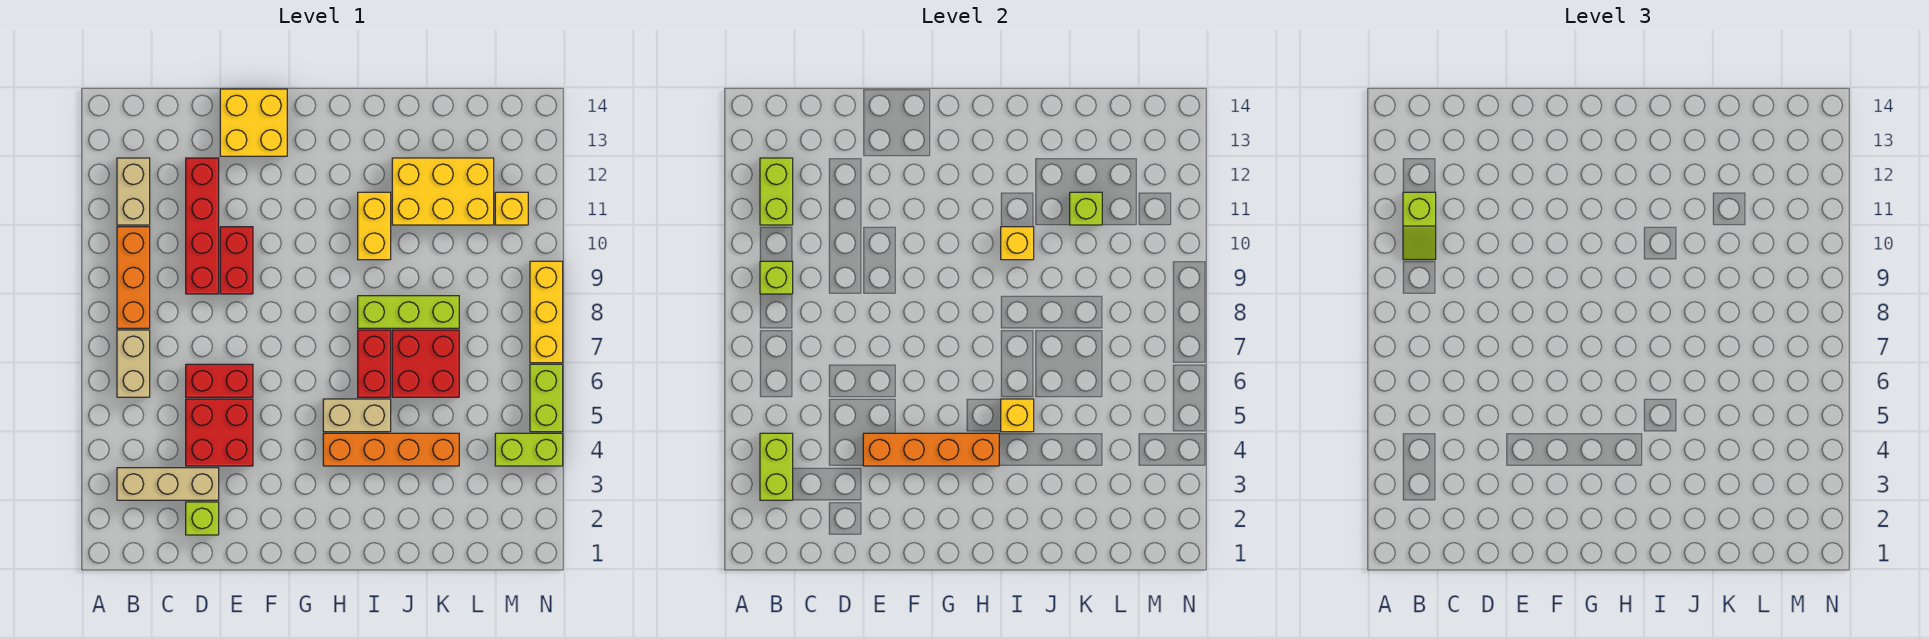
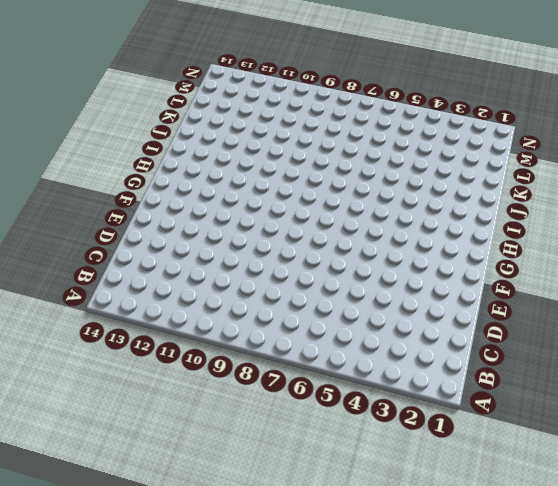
none -> tan brick B3:D3 level 1
none -> tan brick B6:B7 level 1
none -> orange brick B8:B10 level 1

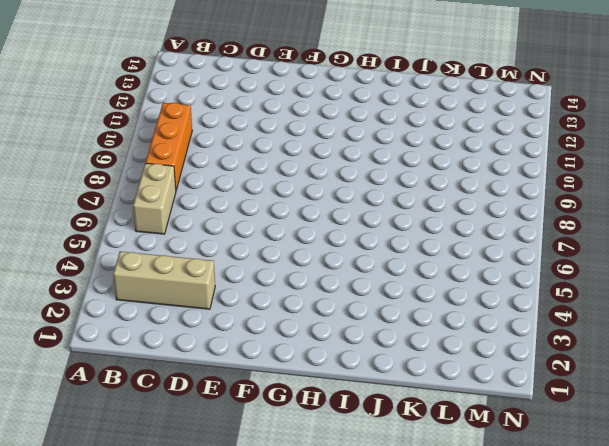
none -> tan brick B11:B12 level 1
none -> lime brick D2 level 1
none -> red brick D4:E5 level 1

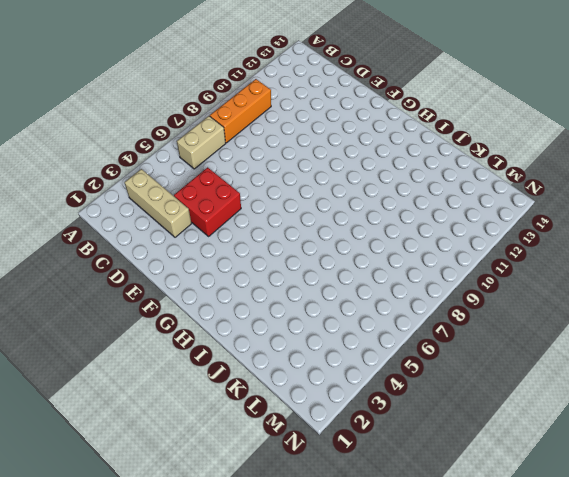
none -> tan brick B11:B12 level 1
none -> lime brick D2 level 1
none -> red brick D6:E6 level 1

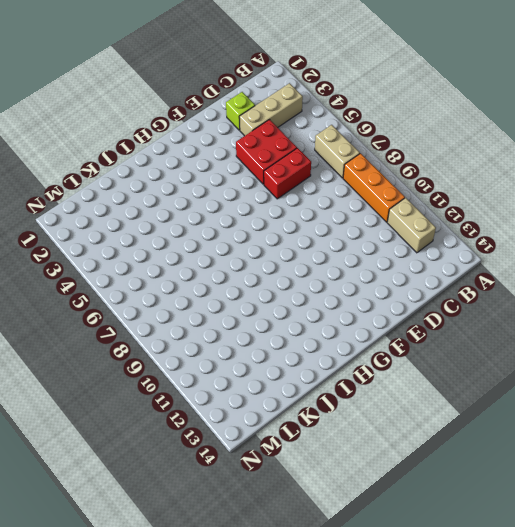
none -> red brick D9:D12 level 1
none -> red brick E9:E10 level 1
none -> yellow brick E13:F14 level 1

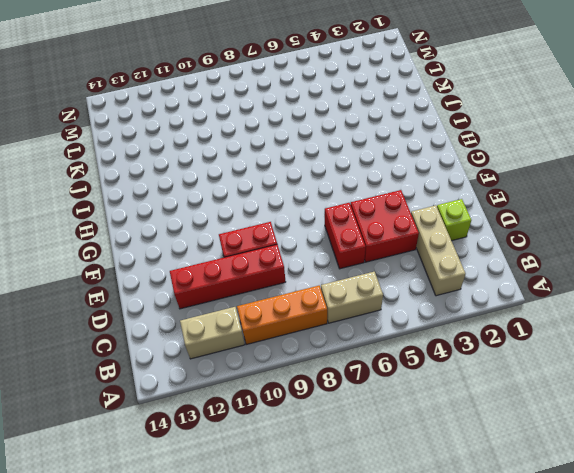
none -> yellow brick E13:F14 level 1
none -> orange brick H4:K4 level 1
none -> tan brick H5:I5 level 1

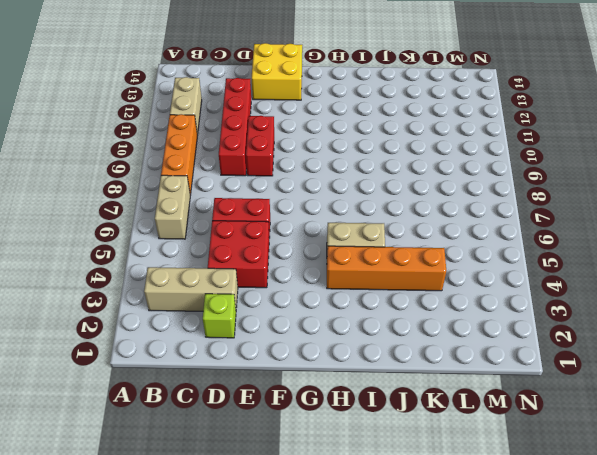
none -> red brick I6:I7 level 1
none -> lime brick I8:K8 level 1
none -> yellow brick I10:I11 level 1

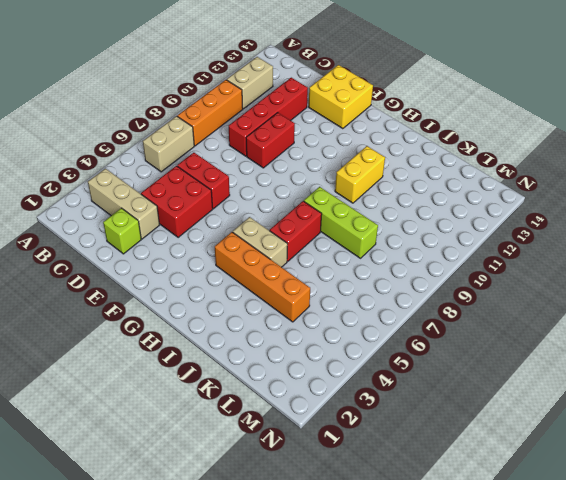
none -> red brick J6:K7 level 1
none -> yellow brick J11:L12 level 1
none -> lime brick M4:N4 level 1

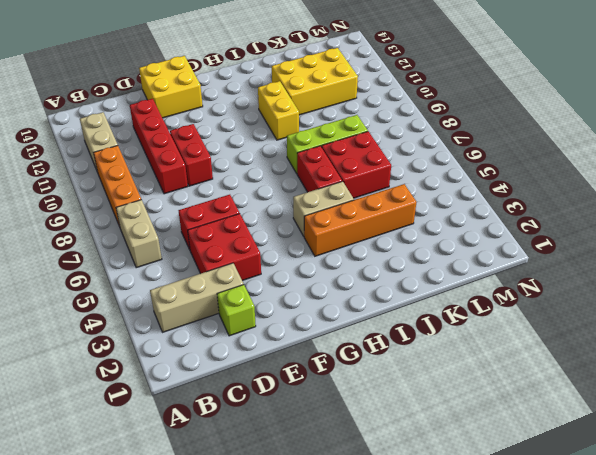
none -> lime brick M4:N4 level 1
none -> yellow brick M11 level 1
none -> lime brick N5:N6 level 1

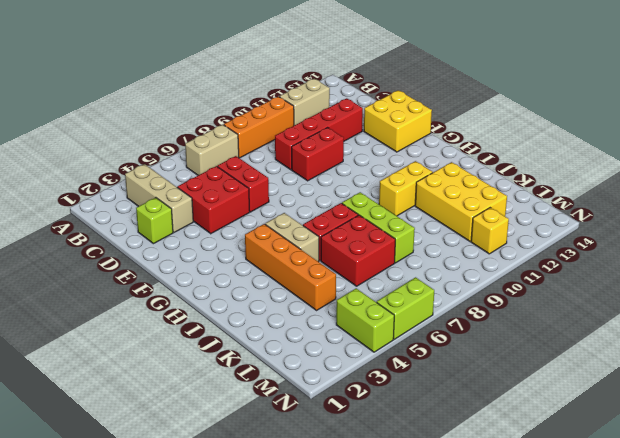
none -> yellow brick N7:N9 level 1
none -> lime brick B3:B4 level 2
none -> lime brick B9 level 2

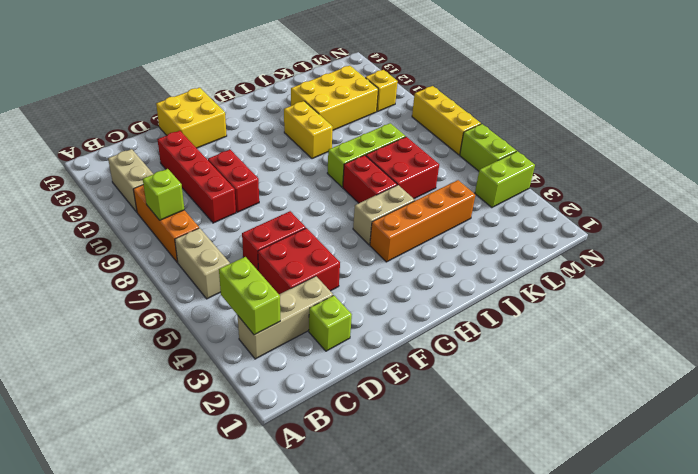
none -> lime brick B11:B12 level 2
none -> orange brick E4:H4 level 2
none -> yellow brick I5 level 2

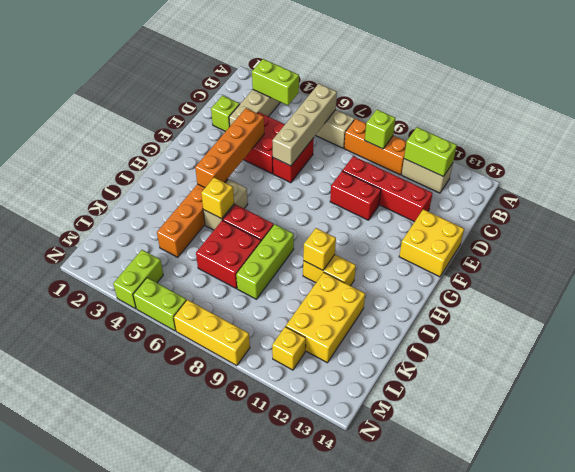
tan brick B6:E6 level 2 -> none
none -> lime brick K11 level 2
none -> lime slope B10:B11 level 3 top 11

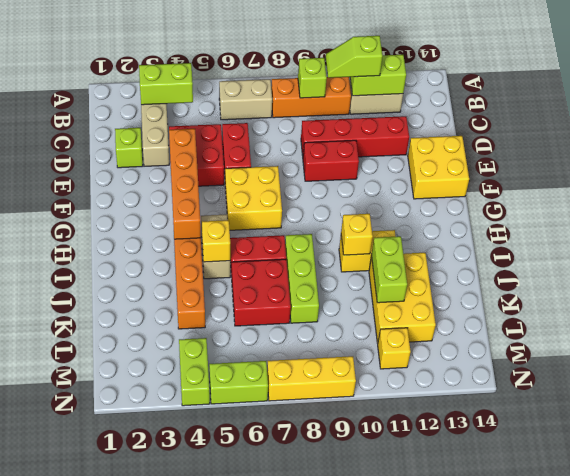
yellow brick F6:G7 level 1 -> none
lime brick J11:K11 level 2 -> lime brick K11 level 2

